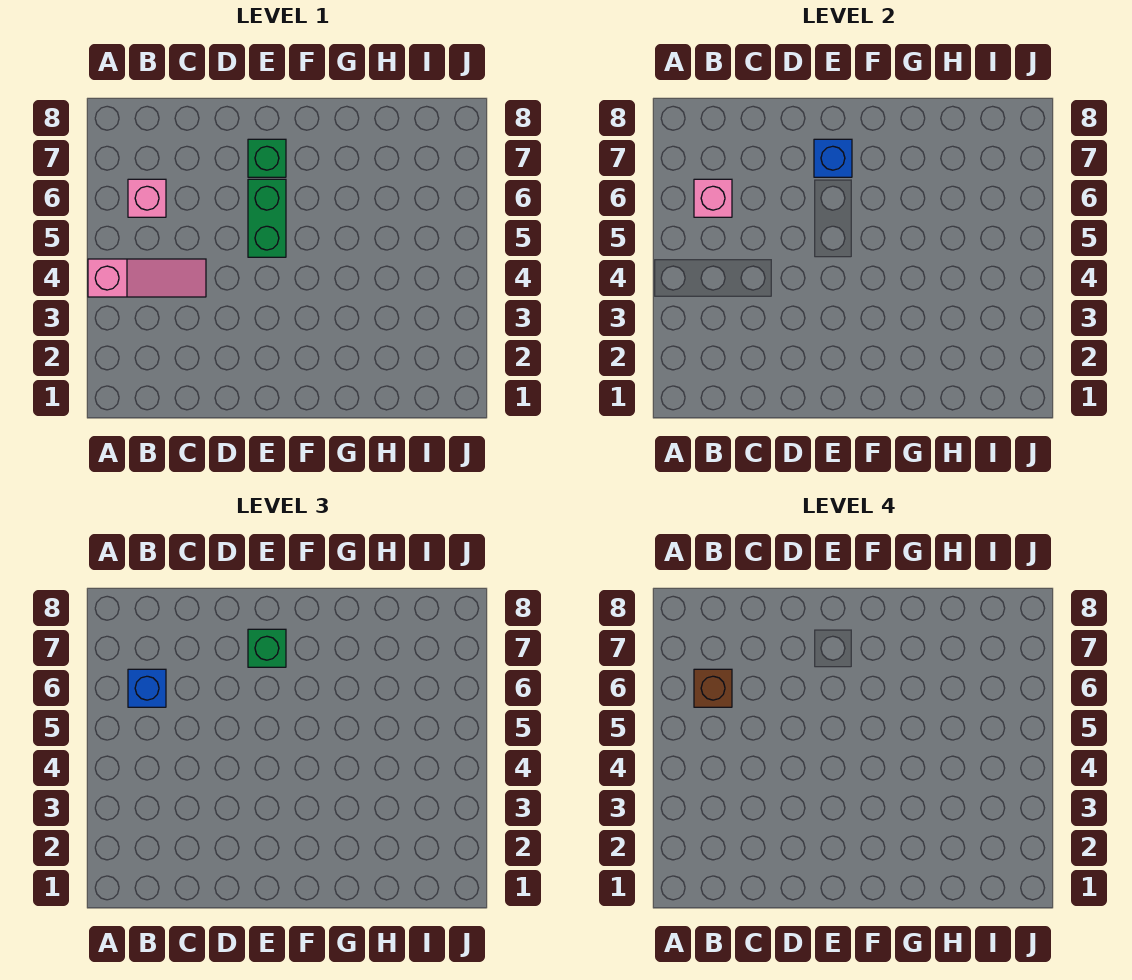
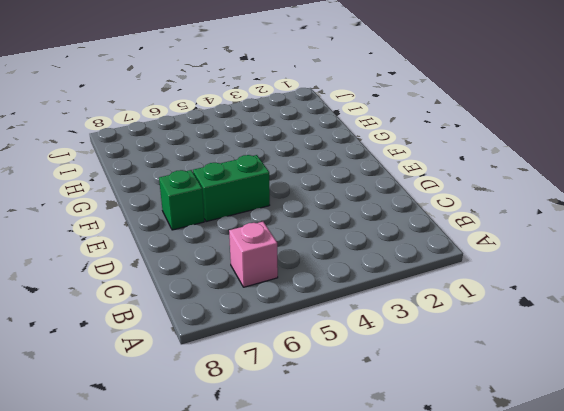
none -> pink slope A4:C4 level 1 top A
none -> pink brick B6 level 2

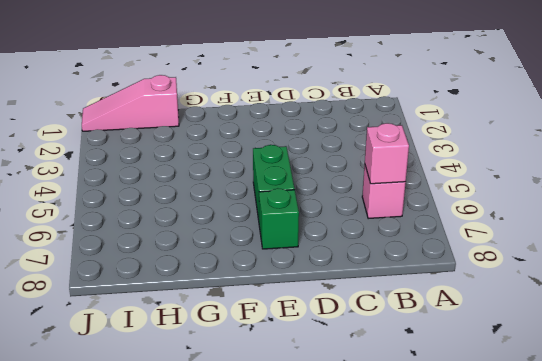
pink slope H1:J1 level 1 top H -> pink slope A4:C4 level 1 top A
none -> blue brick E7 level 2
none -> blue brick B6 level 3

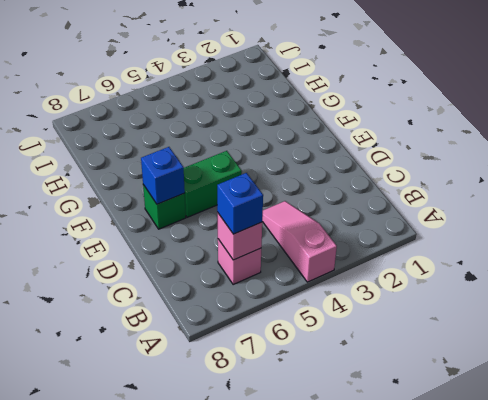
none -> green brick E7 level 3
none -> brown brick B6 level 4

